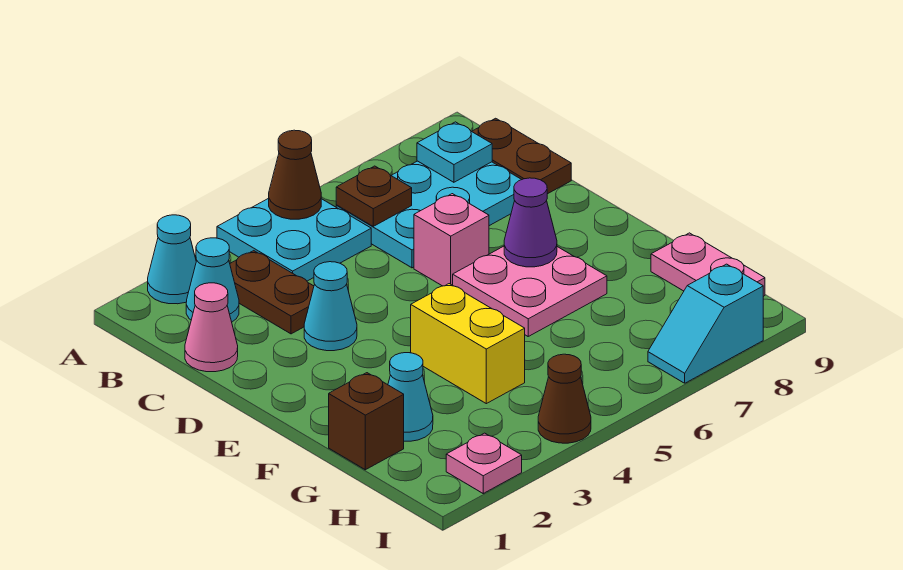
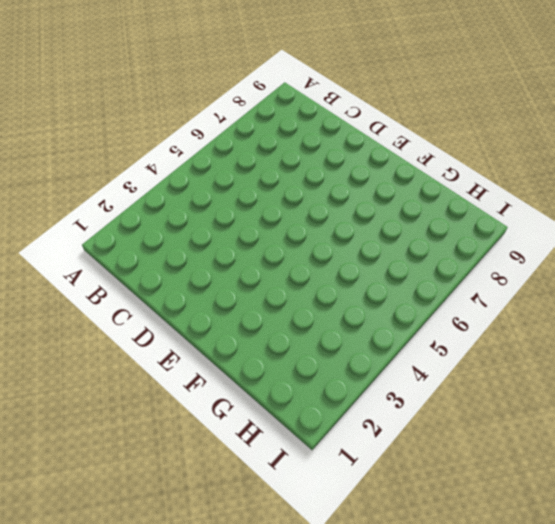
none -> cyan cone A2 level 1
none -> cyan plate A4:B5 level 1
none -> cyan cone B2 level 1

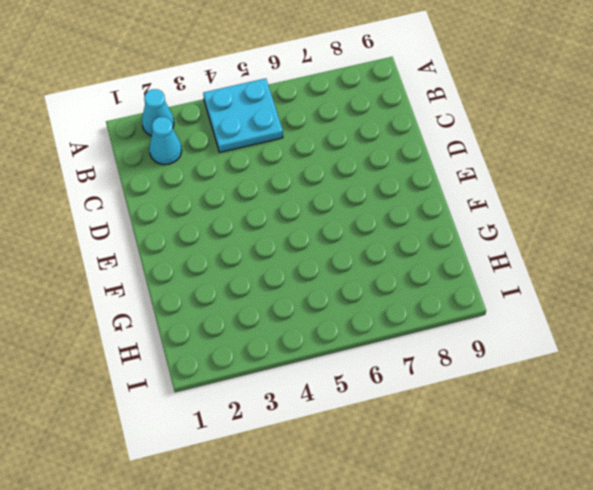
none -> brown plate B3:C3 level 1
none -> cyan plate B6:C8 level 1
none -> brown plate B9:C9 level 1

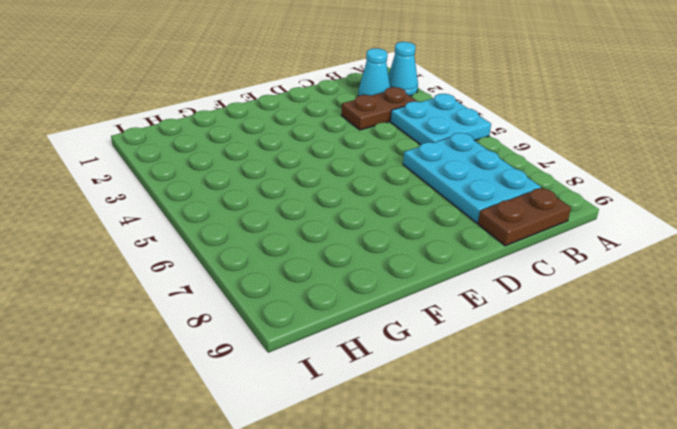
none -> pink cone C1 level 1
none -> cyan cone D3 level 1
none -> pink brick D6 level 1

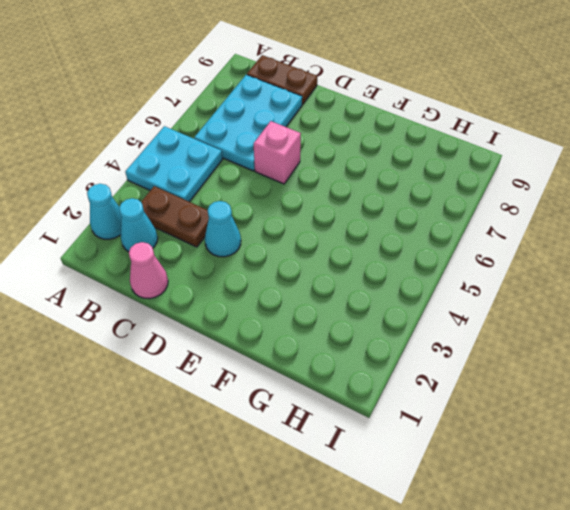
none -> pink plate E6:F7 level 1
none -> yellow brick F4:G4 level 1
none -> brown brick G1 level 1

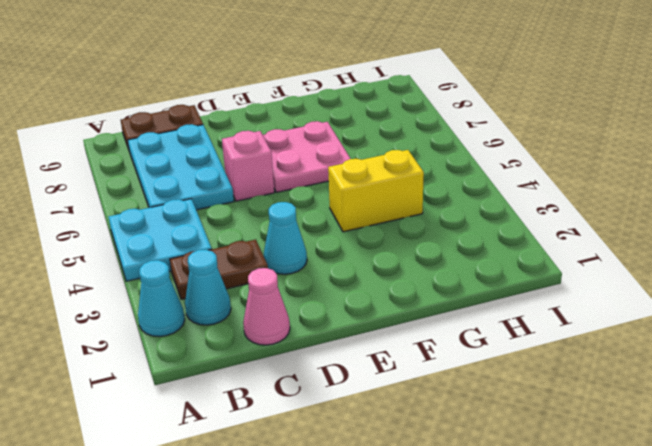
none -> brown brick G1 level 1
none -> cyan cone G2 level 1
none -> pink plate G9:H9 level 1

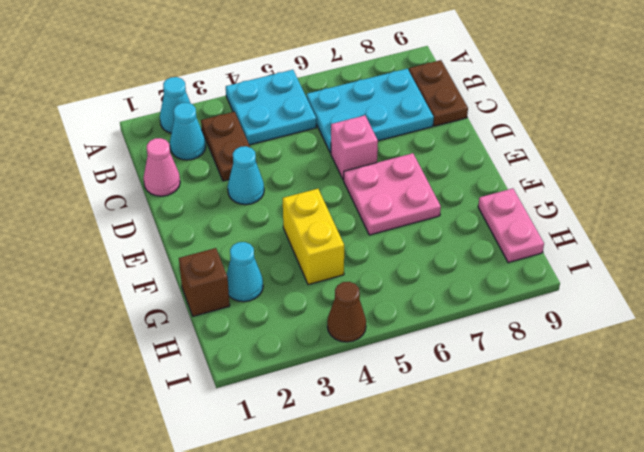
none -> pink plate I2 level 1
none -> cyan slope I7:I8 level 1 top 8
none -> brown cone A5 level 2

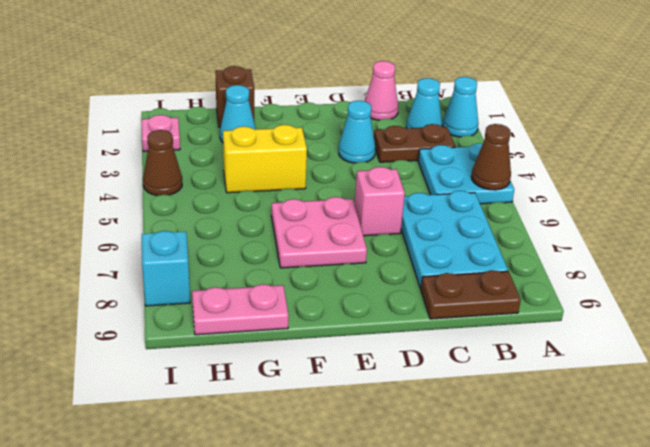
none -> brown plate B6 level 2
none -> cyan plate B8 level 2
none -> purple cone E7 level 2

